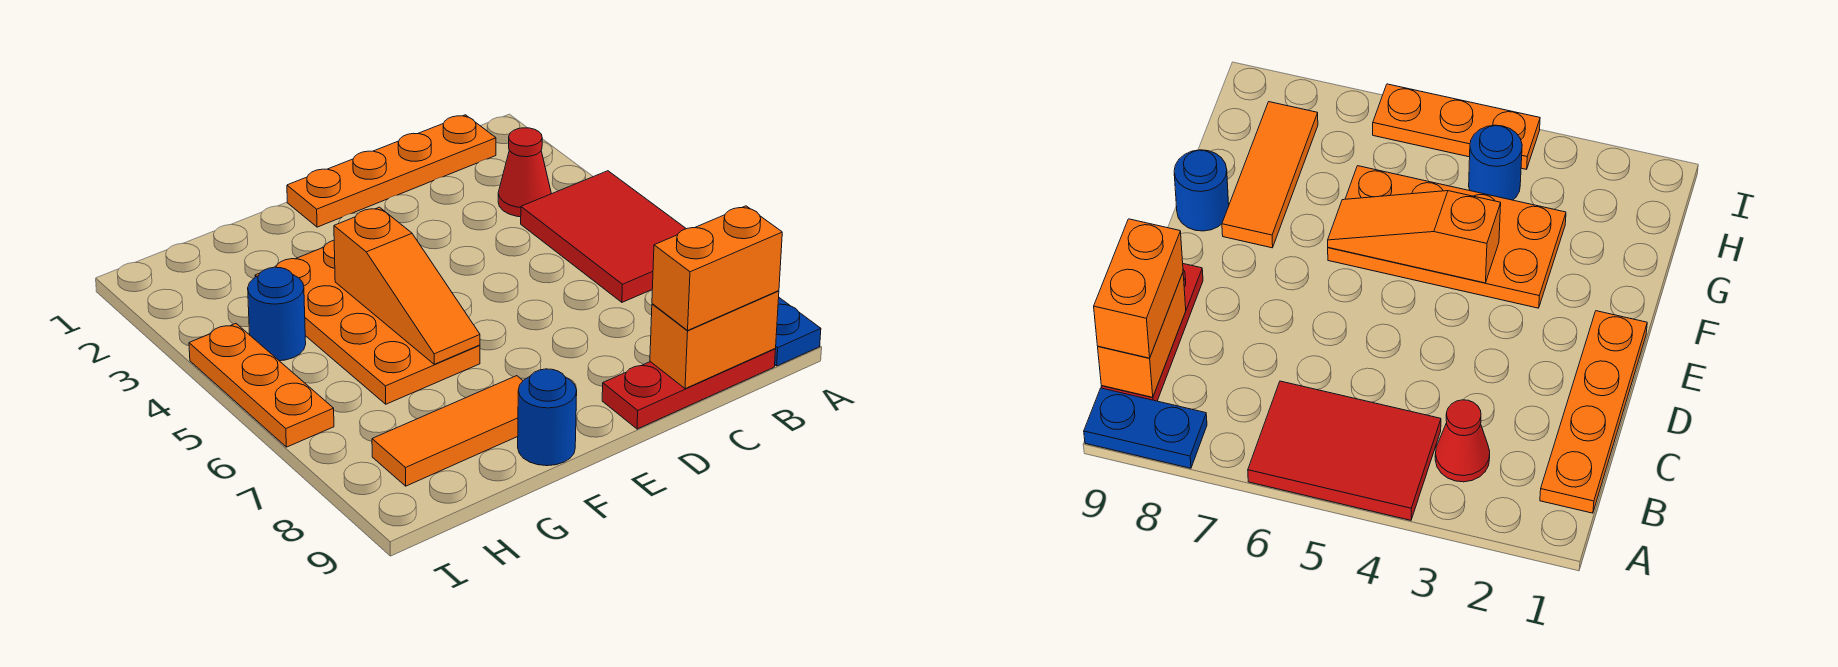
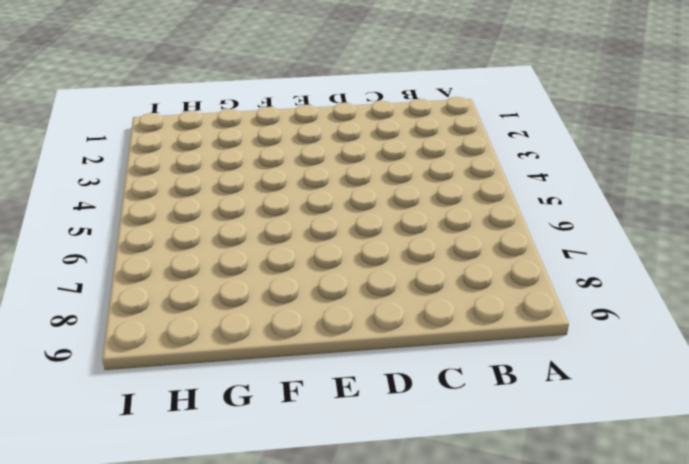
none -> red tile A4:B6 level 1
none -> blue plate A8:A9 level 1
none -> orange plate B1:E1 level 1

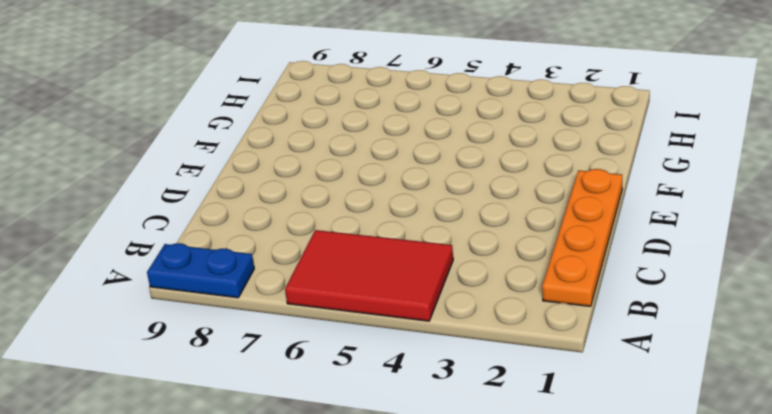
none -> red cone B3 level 1
none -> red plate B9:D9 level 1
none -> orange plate F3:G6 level 1

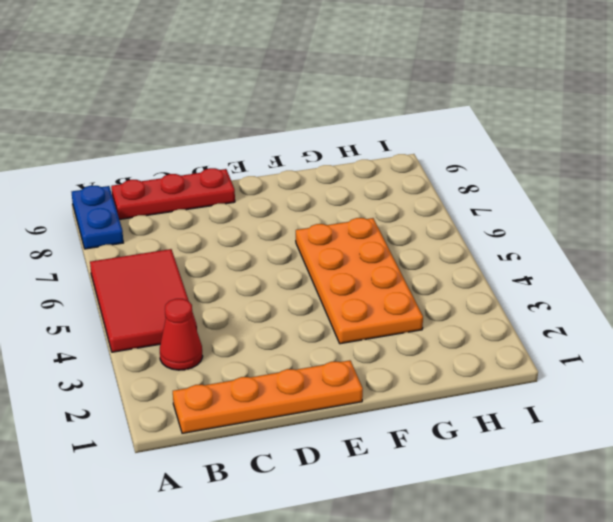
none -> orange tile F8:H8 level 1
none -> blue round brick F9 level 1
none -> blue round brick H4 level 1

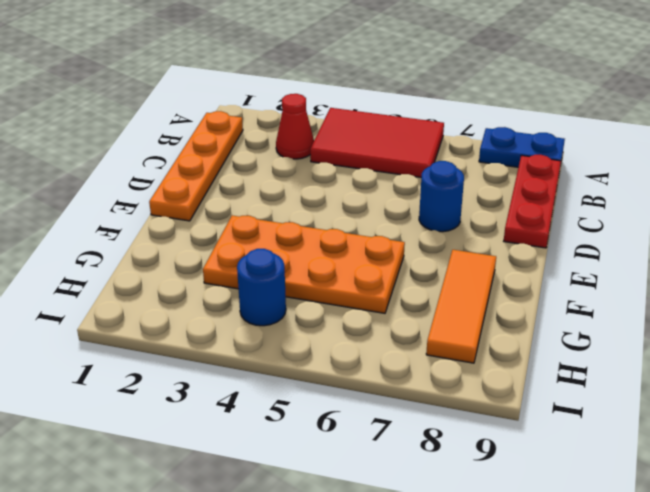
blue round brick D7 level 1 -> blue round brick F9 level 1
none -> orange plate I4:I6 level 1
none -> orange brick B9:C9 level 2
none -> orange slope F4:F6 level 2 top 4

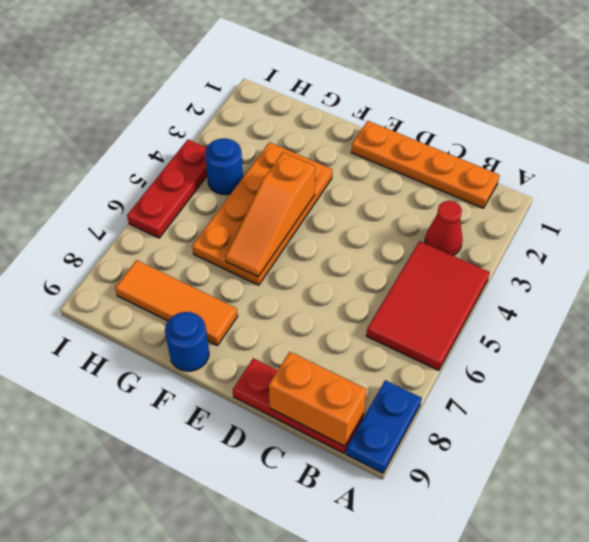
red plate I4:I6 level 1 -> orange plate I4:I6 level 1
none -> orange brick B9:C9 level 3

